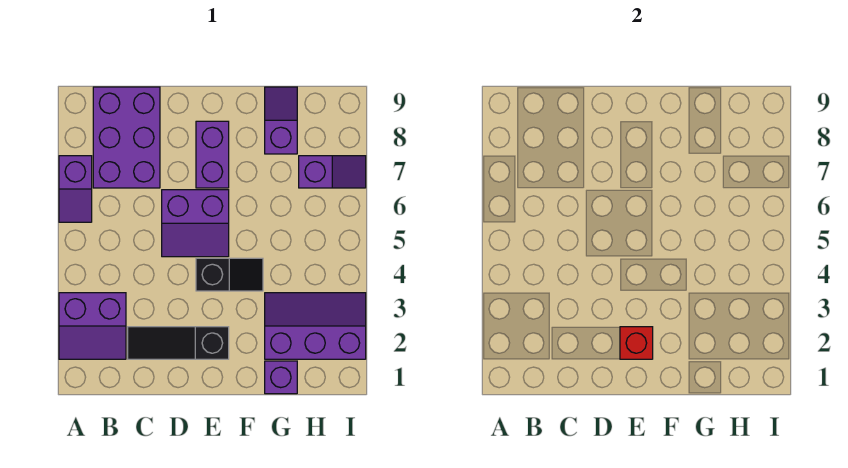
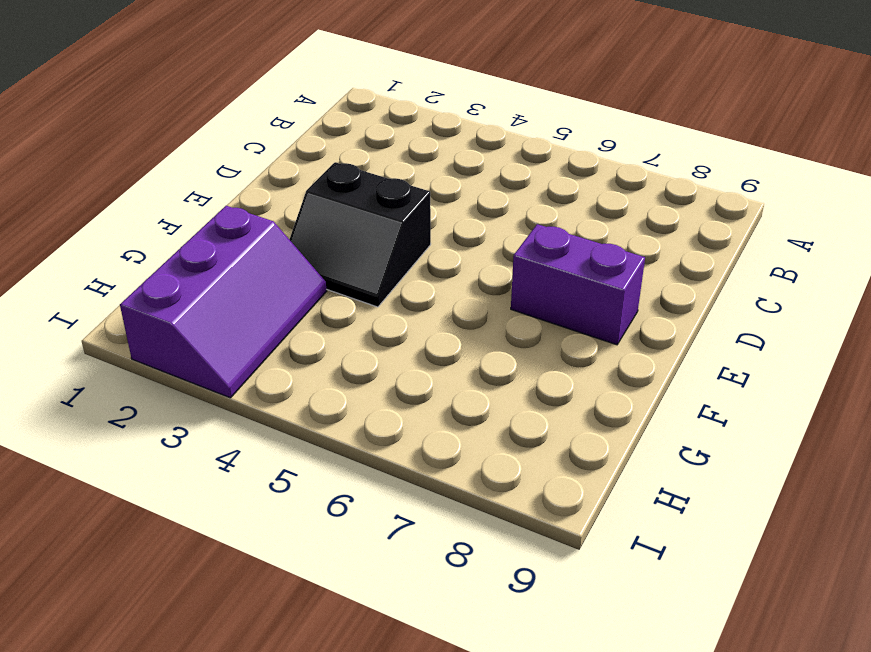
black slope E3:F4 level 1 top E -> black slope E4:F4 level 1 top E
none -> purple slope A2:B3 level 1 top 3
none -> purple slope A6:A7 level 1 top 7
none -> purple brick B7:C9 level 1

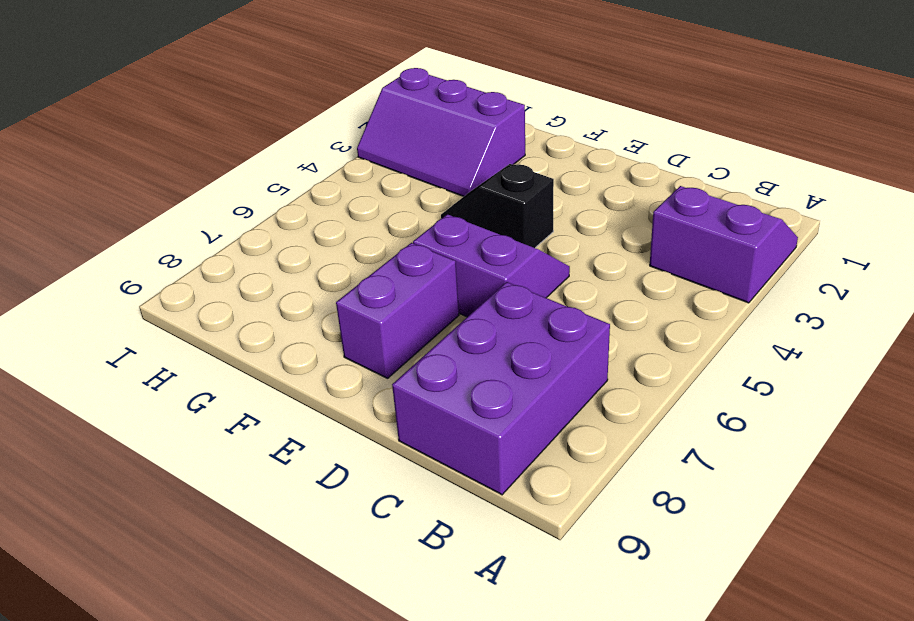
none -> purple slope A6:A7 level 1 top 7
none -> black slope C2:E2 level 1 top E
none -> purple brick G1 level 1

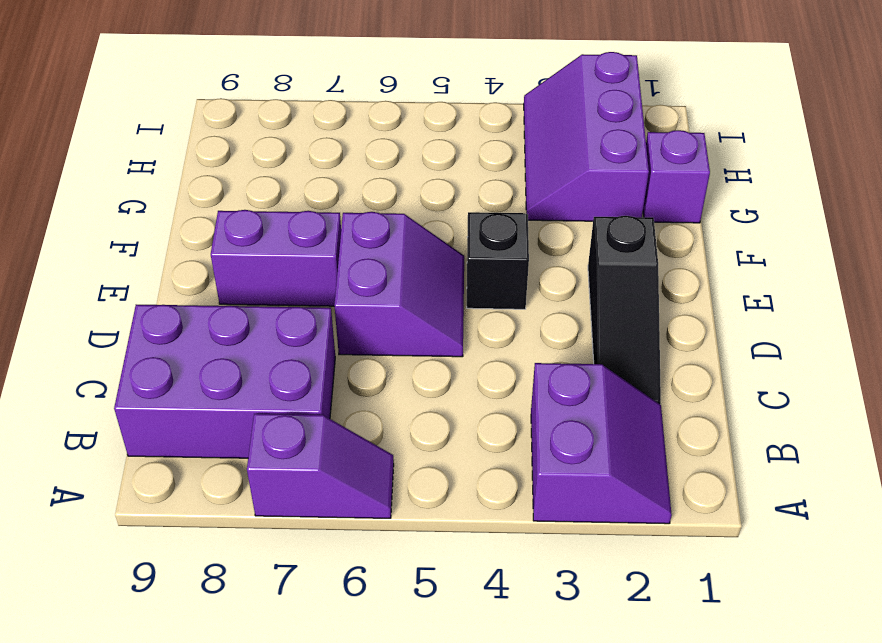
none -> purple slope G8:G9 level 1 top 8
none -> purple slope H7:I7 level 1 top H
none -> red brick E2 level 2

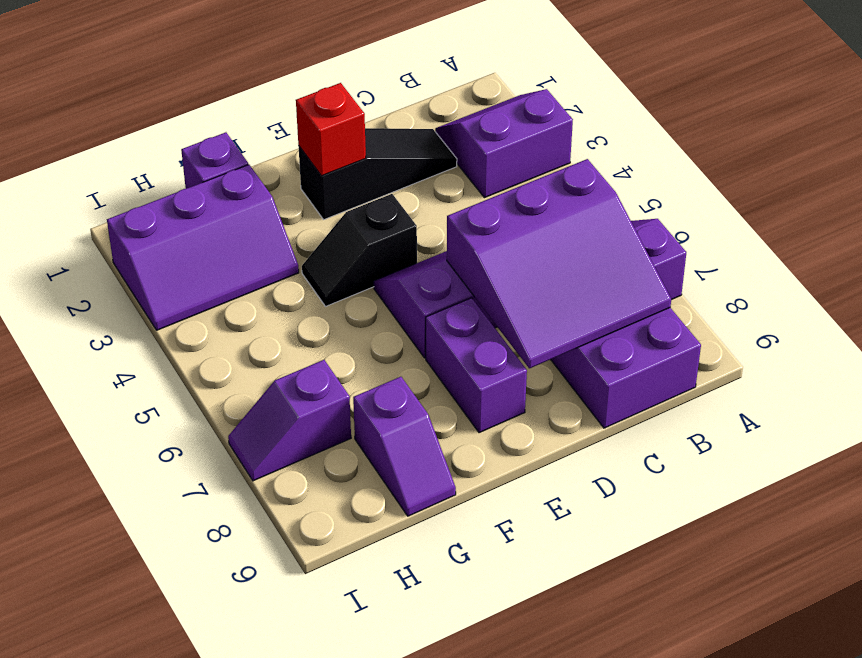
purple slope B6:D8 level 2 top 6 -> none

